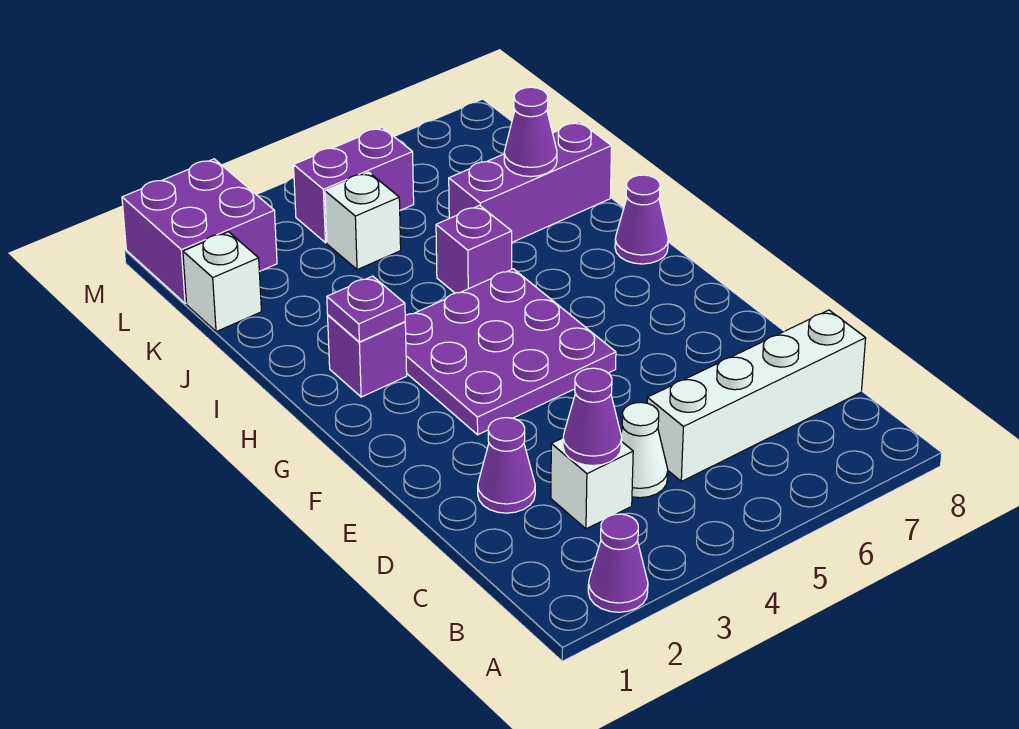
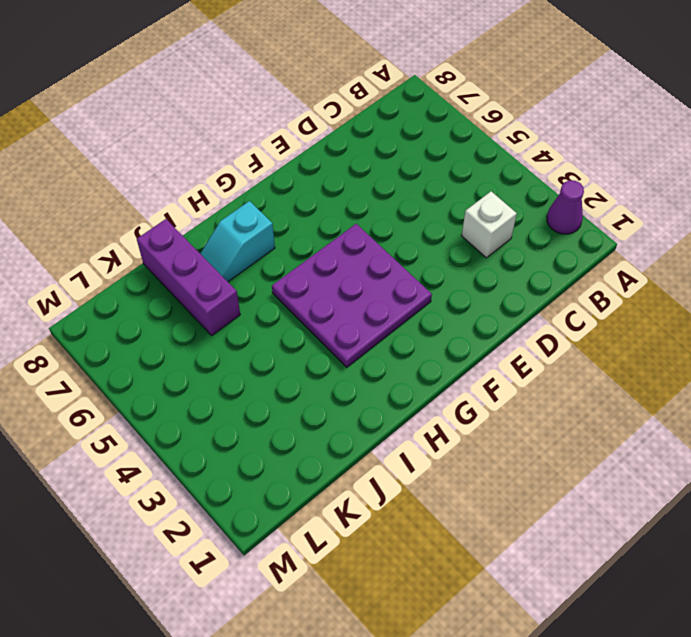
cyan slope H7:I7 level 1 top H -> none
none -> white cone C4 level 1
none -> white brick C5:C8 level 1
none -> purple cone D2 level 1

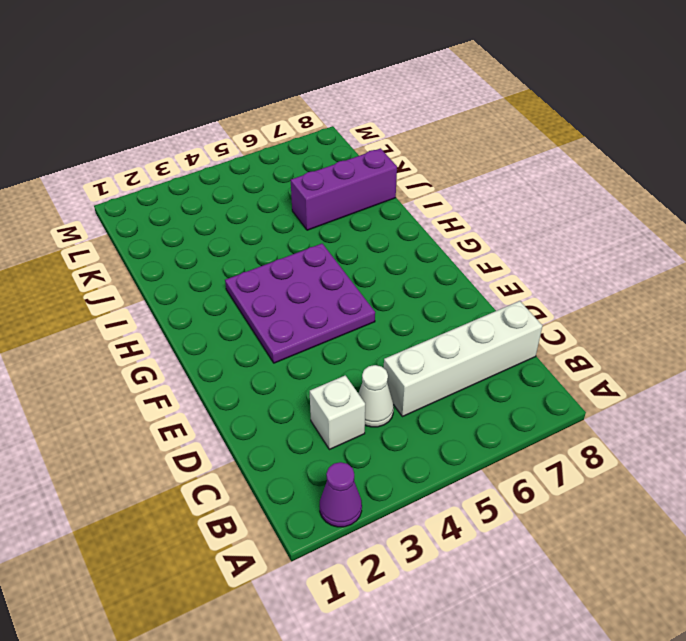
none -> purple cone D2 level 1
none -> purple brick H2 level 1
none -> purple cone H8 level 1

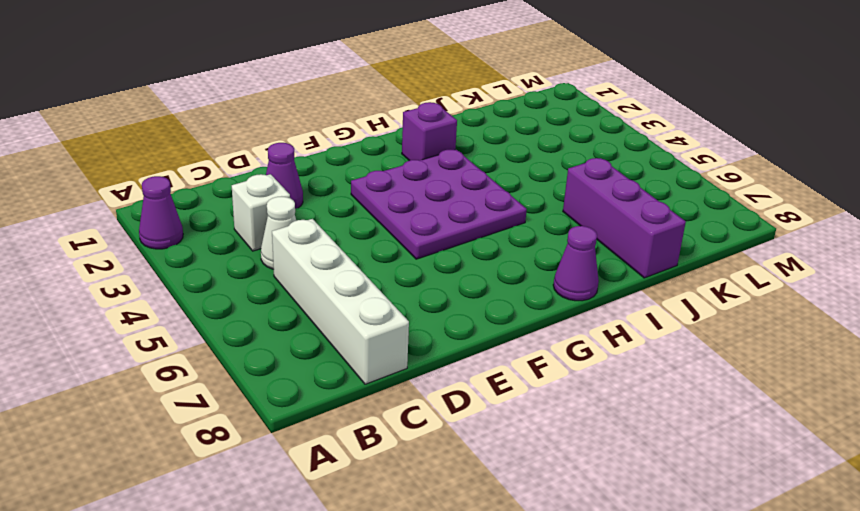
none -> purple brick I5 level 1
none -> white brick K1 level 1
none -> white brick K4 level 1

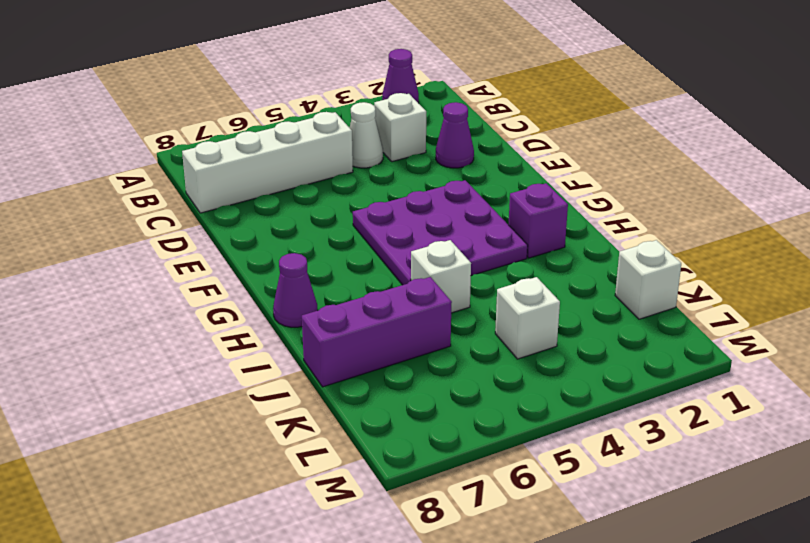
white brick I5 level 1 -> purple brick I5 level 1
none -> purple brick L1:M2 level 1
none -> purple brick L4:L5 level 1
none -> purple cone C3 level 2

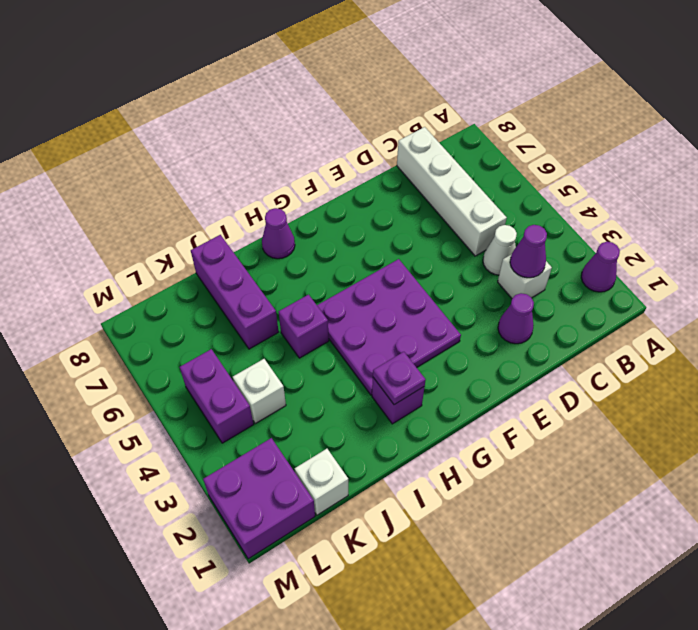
none -> purple cone J7 level 2

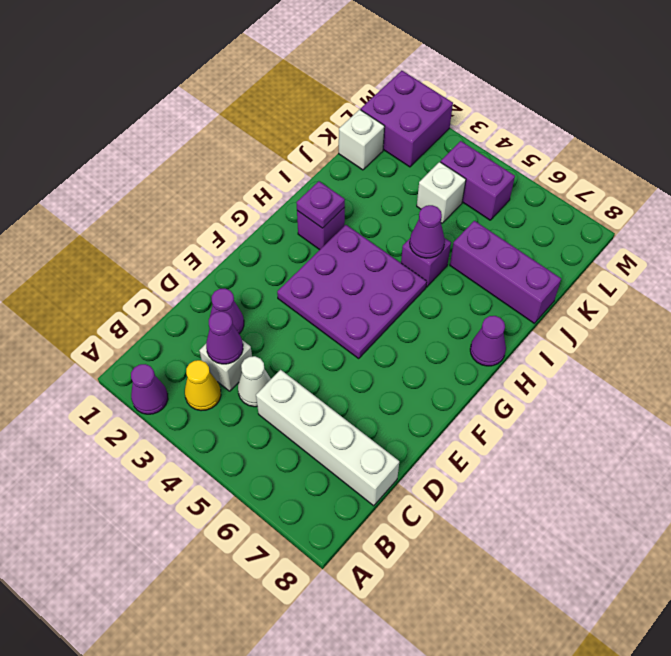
yellow cone B3 level 1 -> none
purple cone I5 level 2 -> purple cone J7 level 2

